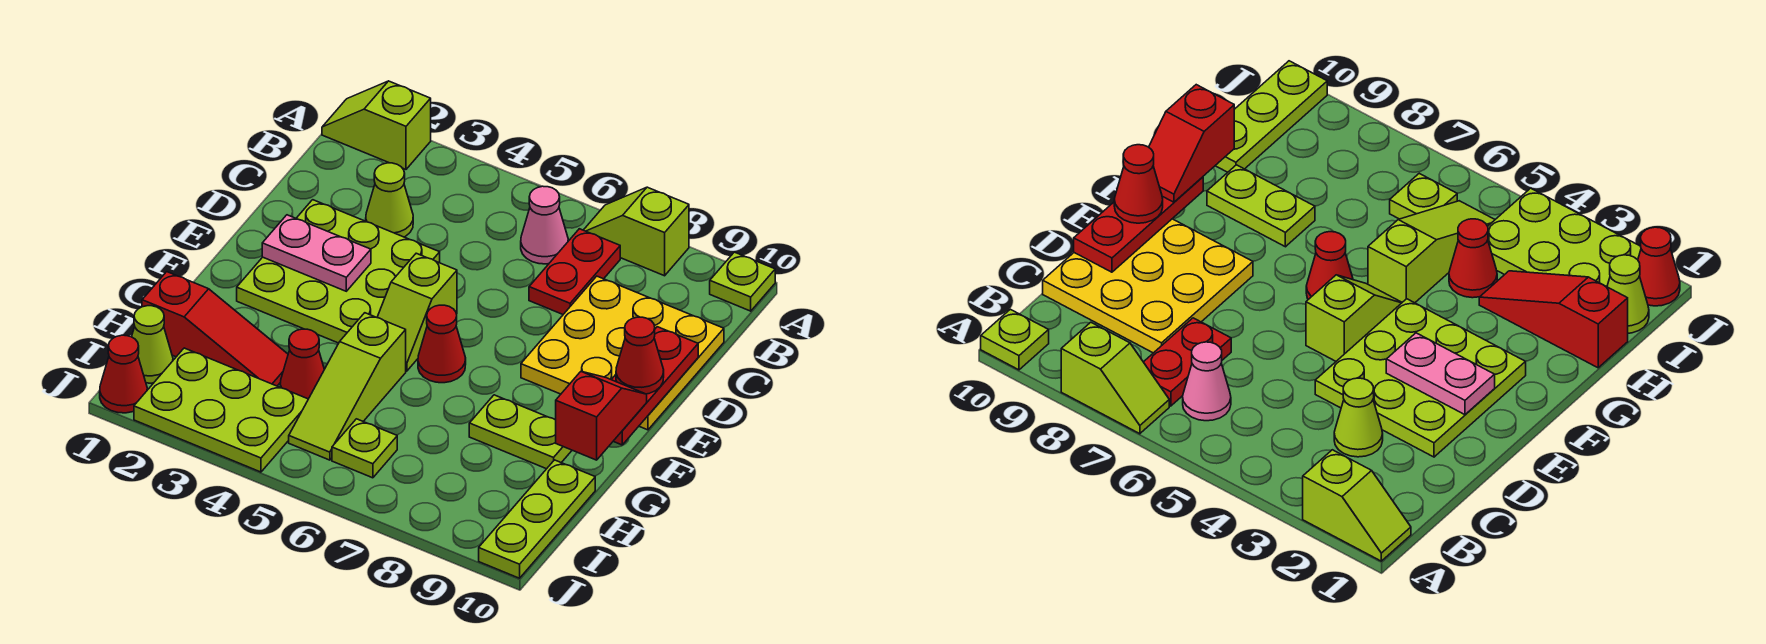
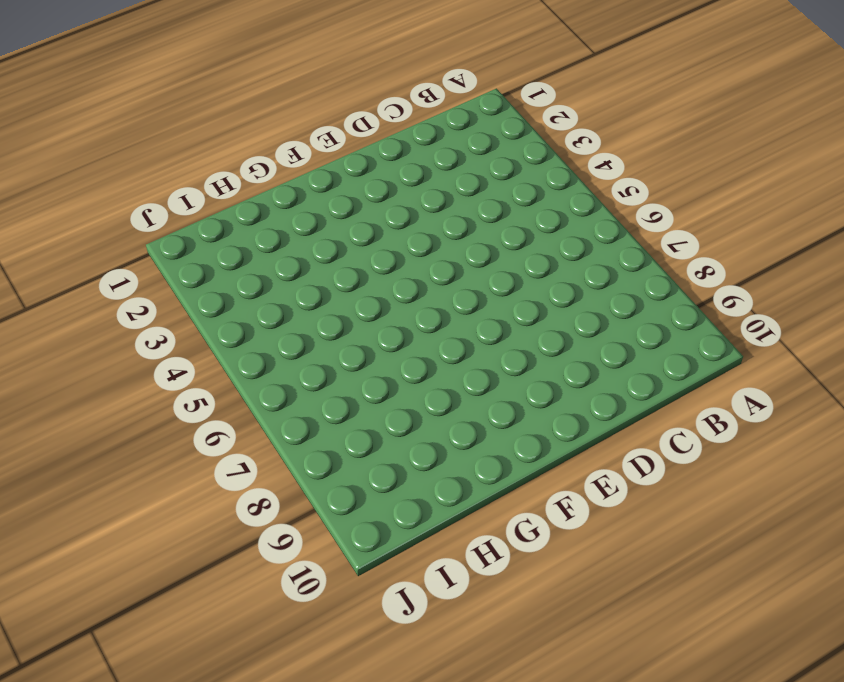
none -> lime slope A1:A2 level 1 top 2
none -> lime slope A7:A8 level 1 top 8
none -> lime plate A10 level 1

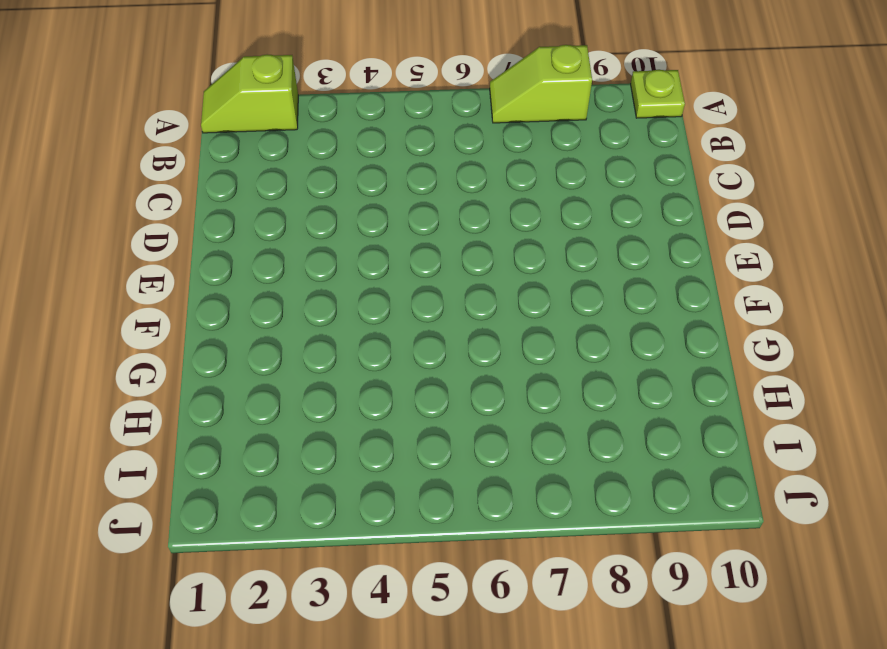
none -> pink cone B6 level 1
none -> red plate B7:C7 level 1
none -> lime cone C3 level 1

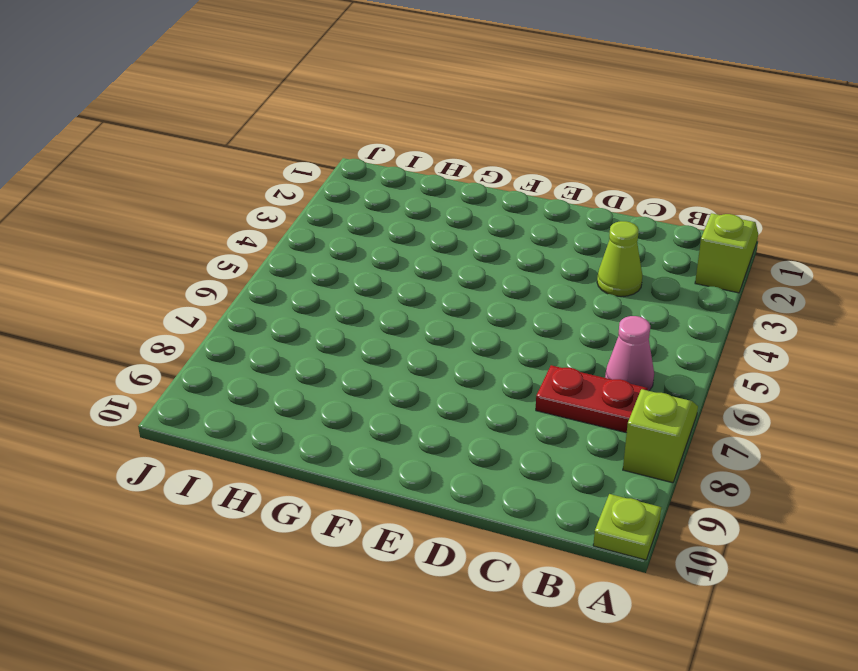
none -> yellow plate C8:E10 level 1
none -> lime plate D2:F4 level 1
none -> lime slope E5:F5 level 1 top E

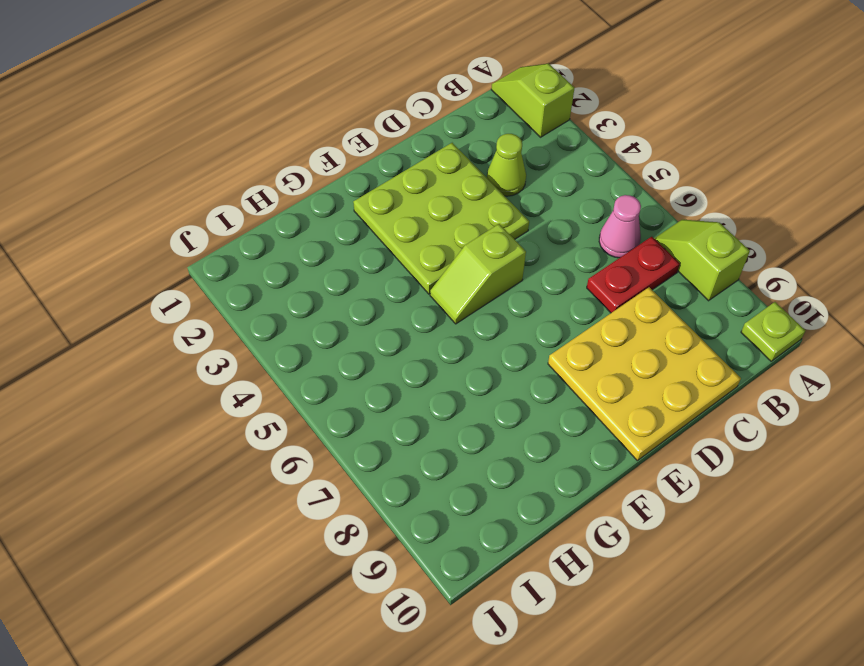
none -> red cone F6 level 1
none -> lime slope G5:I5 level 1 top G
none -> lime plate G8:G9 level 1

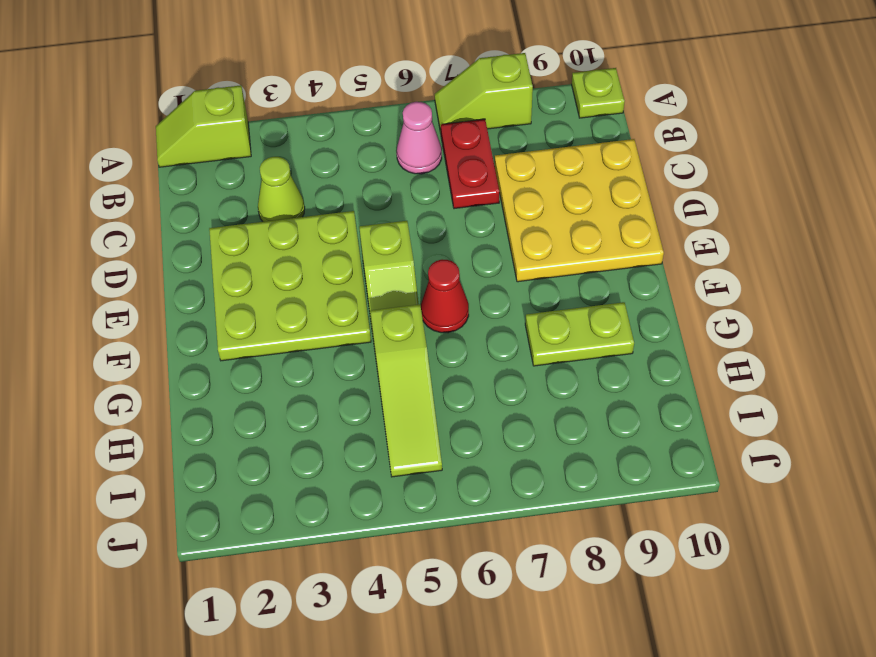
none -> red slope H1:H3 level 1 top 1
none -> red cone H4 level 1
none -> lime plate H10:J10 level 1

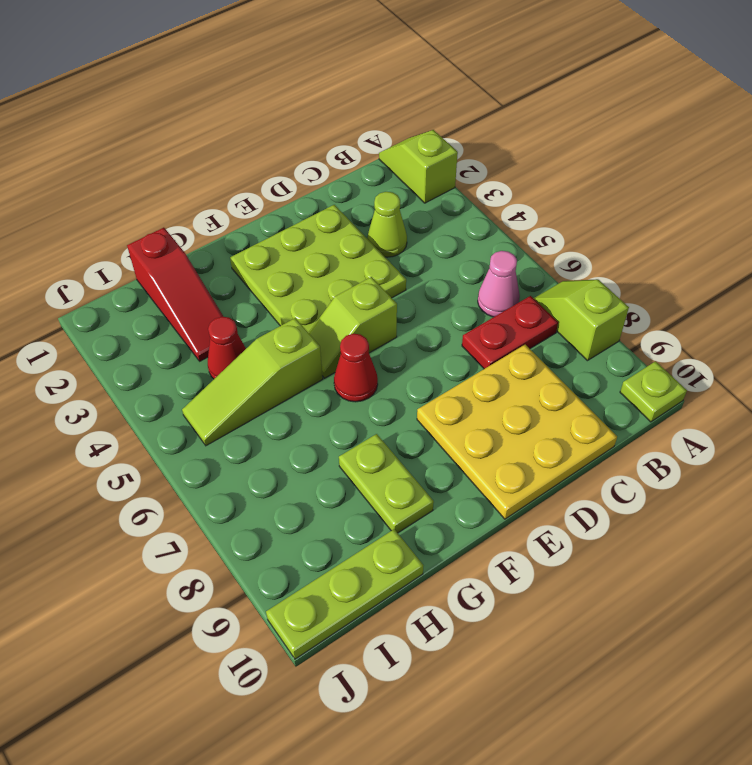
none -> lime cone I1 level 1
none -> lime plate I2:J4 level 1
none -> lime plate I6 level 1

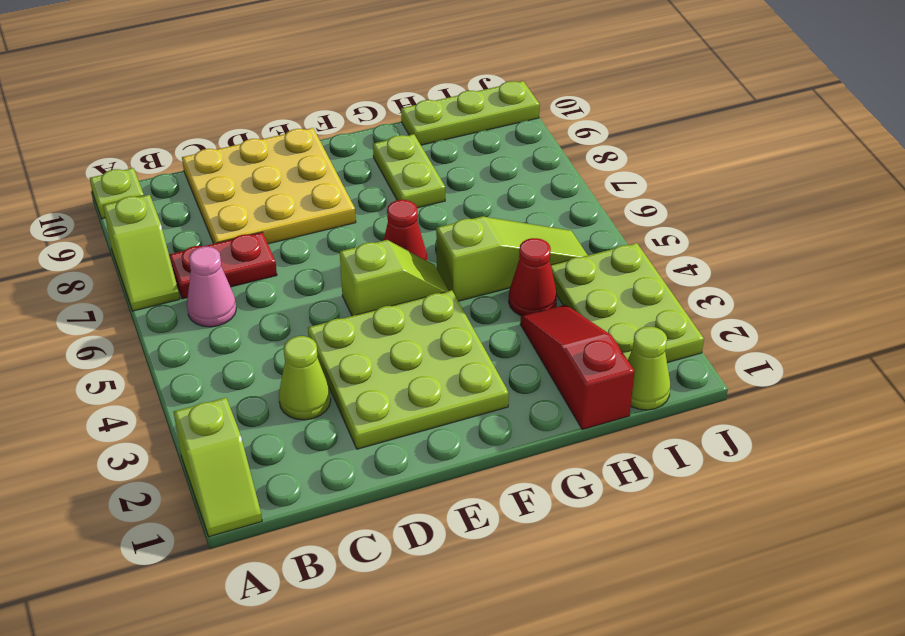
none -> lime plate I6 level 1
none -> red cone J1 level 1
none -> red plate D10:F10 level 2

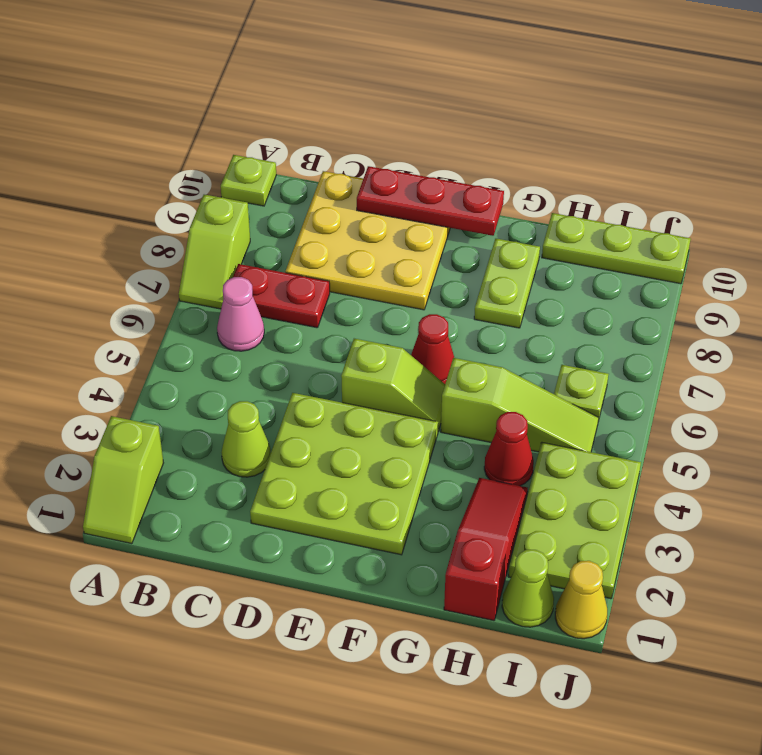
yellow cone J1 level 1 -> red cone J1 level 1
none -> pink plate E2:E3 level 2
none -> red cone E10 level 3
none -> red slope F10:G10 level 3 top G

